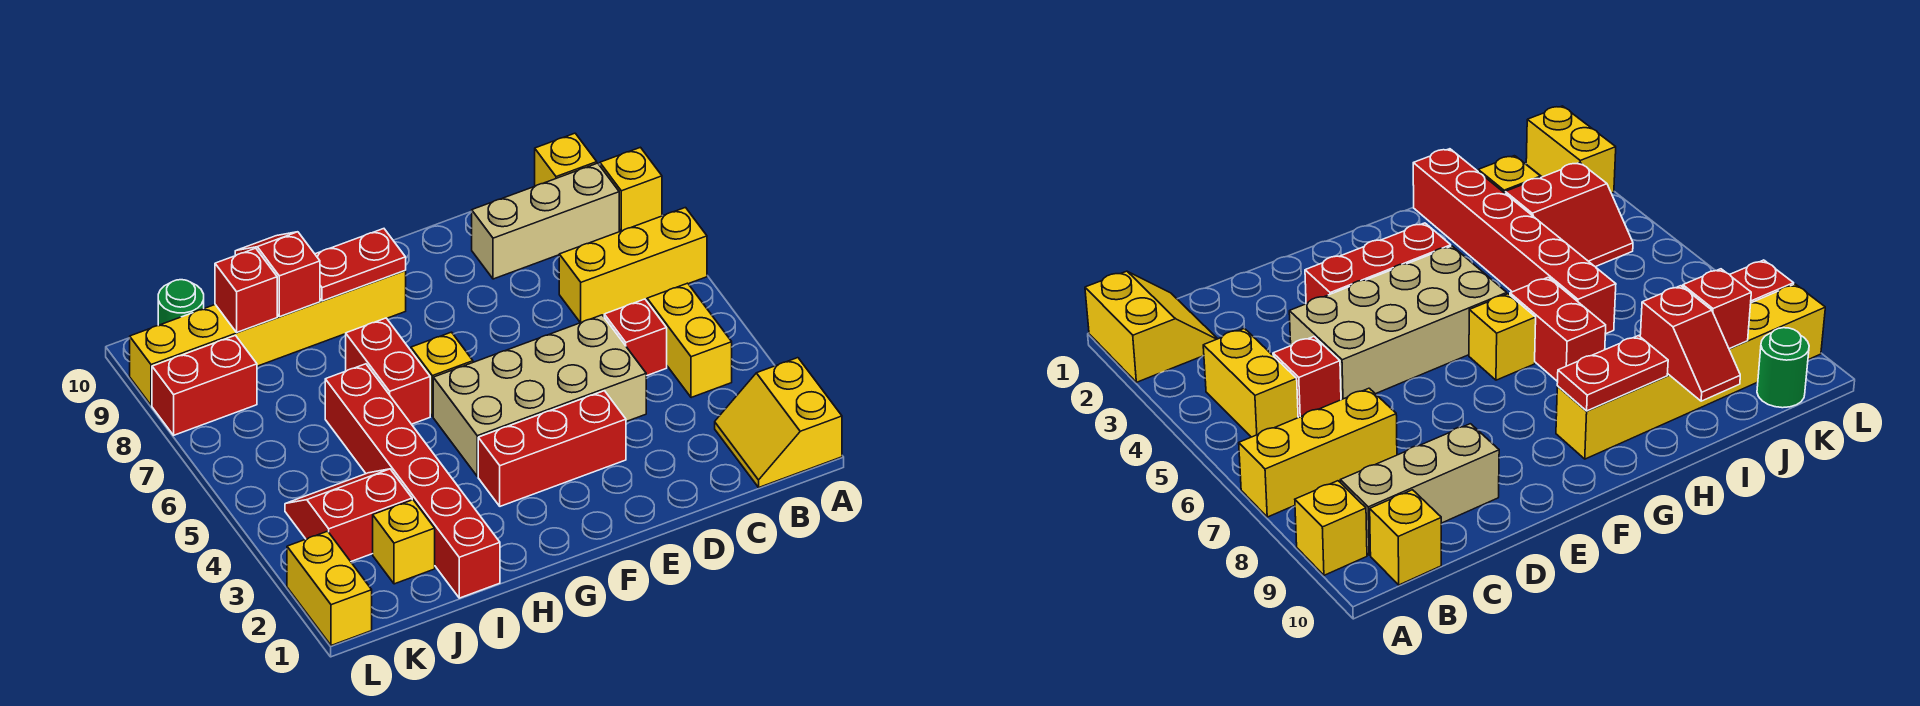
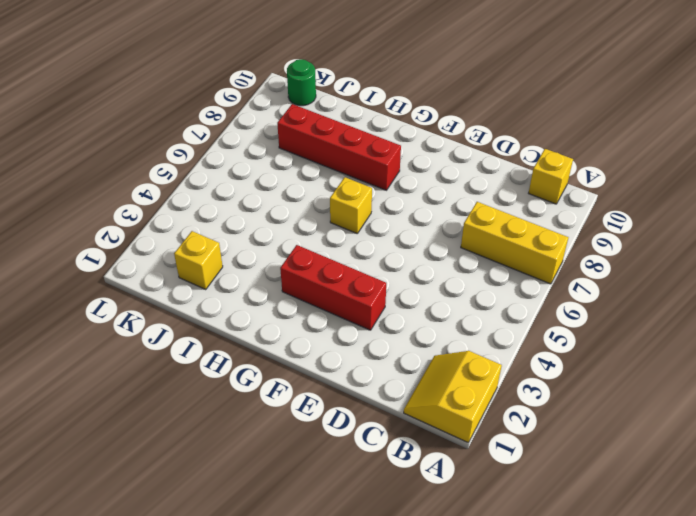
red brick G8:J8 level 1 -> none
none -> yellow brick A9 level 1
none -> yellow brick B4:B5 level 1
none -> tan brick B9:D9 level 1

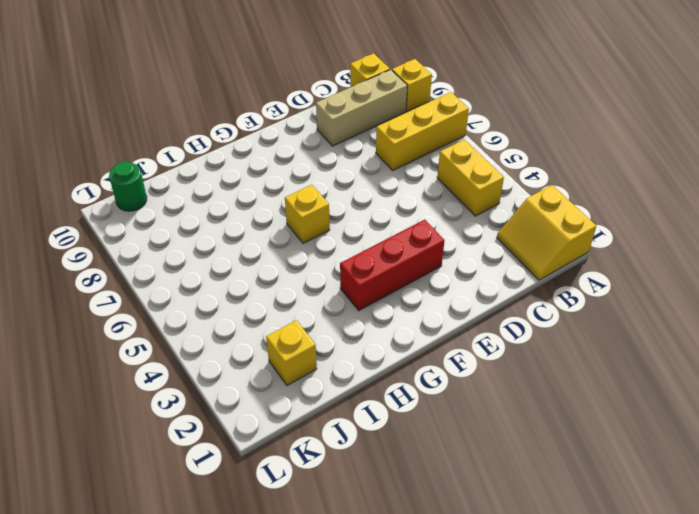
none -> red brick C5 level 1
none -> tan brick D4:G5 level 1
none -> yellow brick G9:L9 level 1

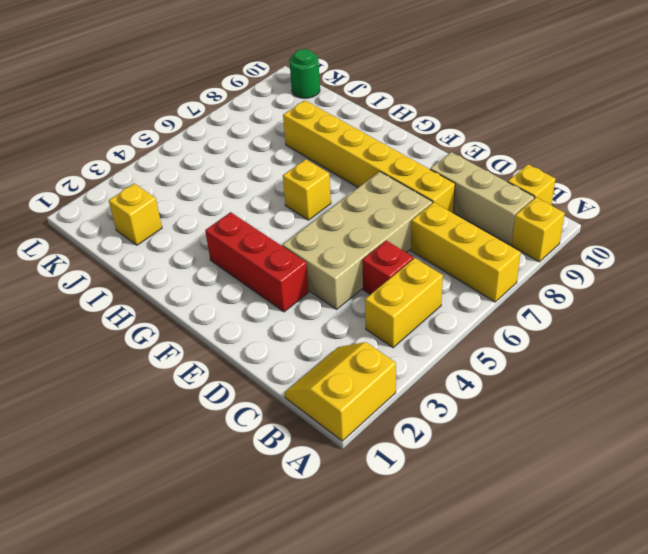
tan brick D4:E7 level 1 -> tan brick D4:G5 level 1
yellow brick D8:I8 level 1 -> yellow brick G9:L9 level 1
none -> red brick H6:H7 level 1
none -> red brick I1:I6 level 1
none -> red slope J3:K4 level 1 top 3

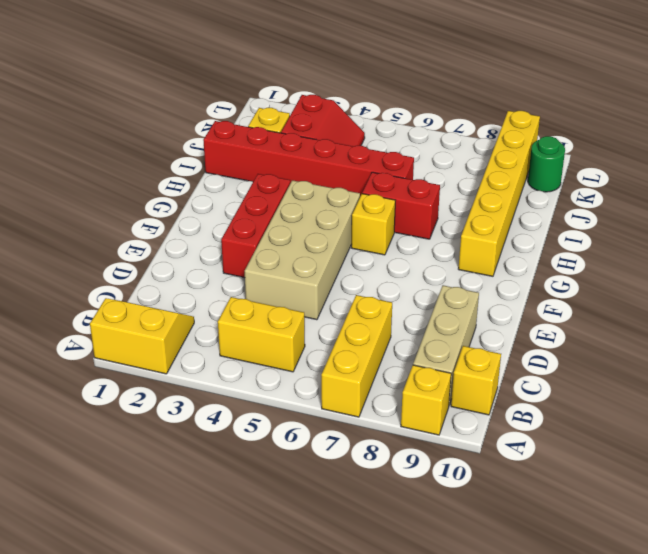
none -> red brick C5 level 1
none -> red brick K8:L8 level 1
none -> yellow brick L1:L2 level 1

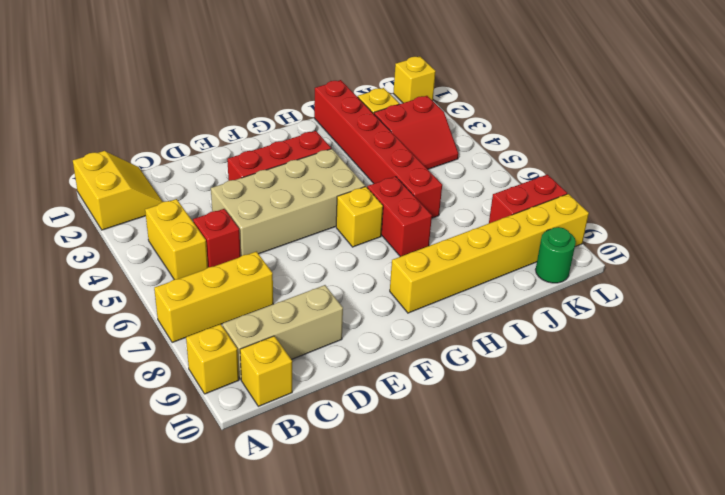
yellow brick L1 level 1 -> yellow brick L1:L2 level 1
none -> red plate G9:H9 level 2
none -> red slope I9:I10 level 2 top 9
none -> red brick J9 level 2

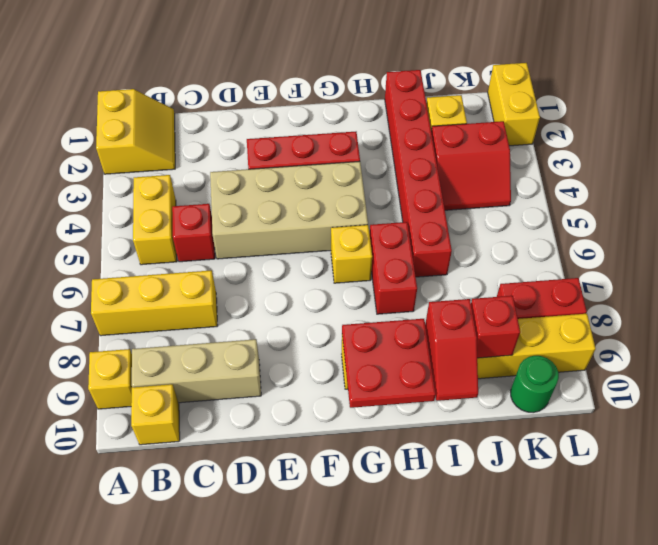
red plate G9:H10 level 2 -> red plate G9:H9 level 2

